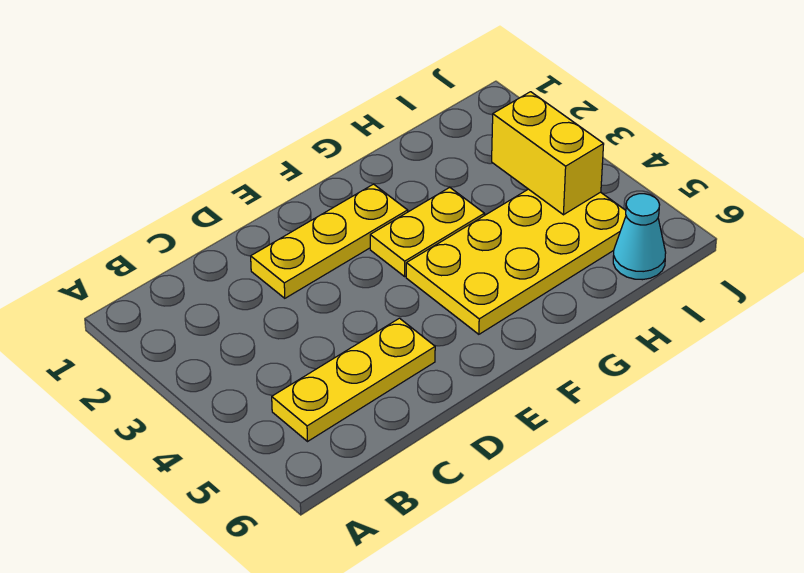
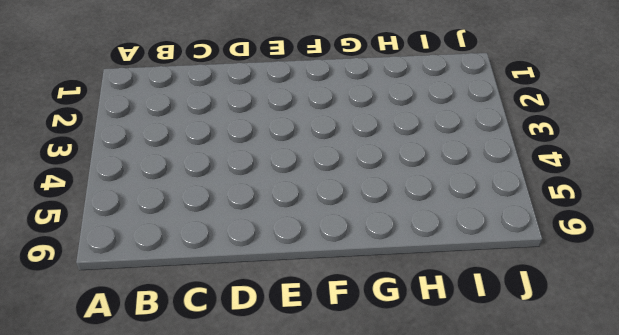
none -> yellow plate B5:D5 level 1
none -> yellow plate D2:F2 level 1

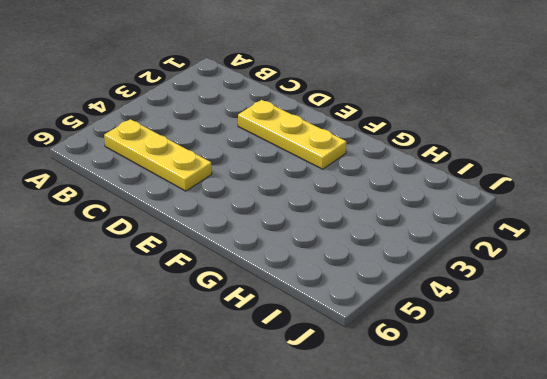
none -> yellow plate F3:G3 level 1
none -> yellow plate F4:I5 level 1

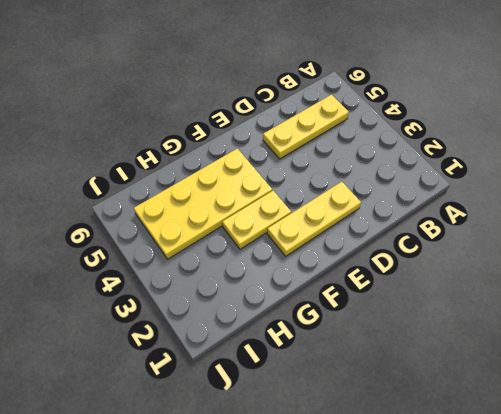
none -> cyan cone I6 level 1
none -> yellow brick I3:I4 level 2

